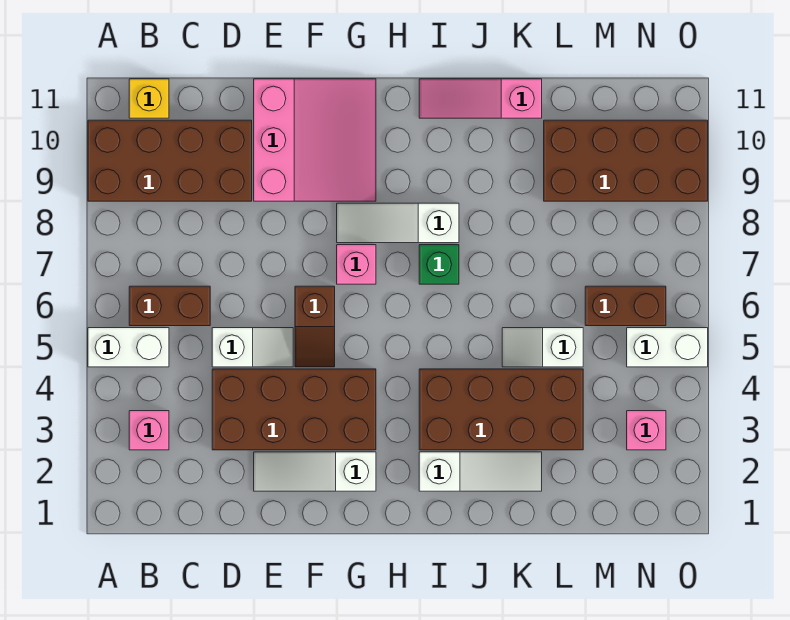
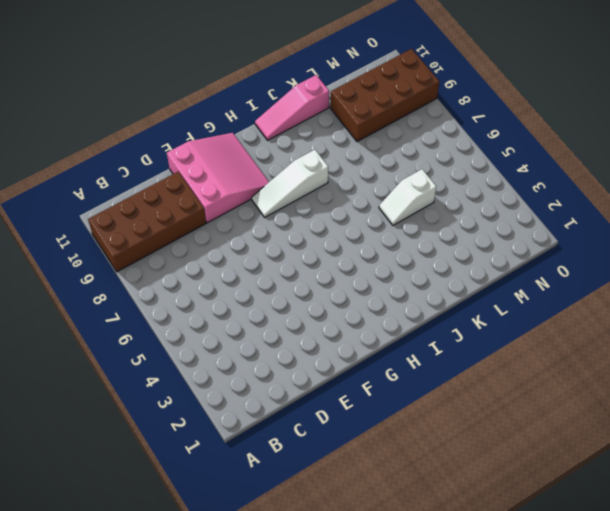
none -> white brick A5:B5 level 1
none -> pink brick B3 level 1
none -> brown brick B6:C6 level 1

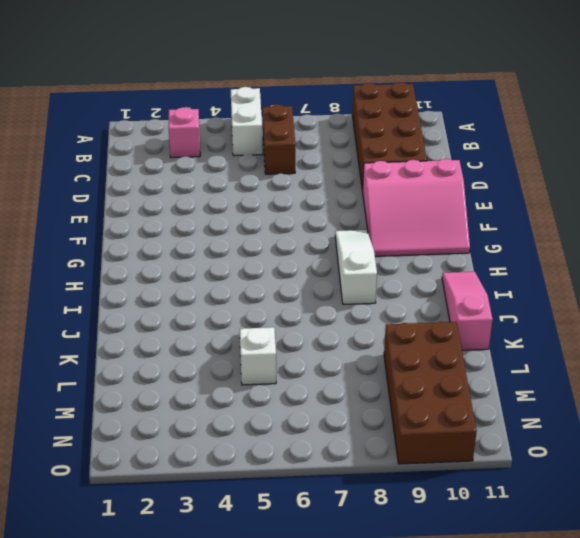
none -> yellow brick B11 level 1
none -> brown brick D3:G4 level 1
none -> white slope D5:E5 level 1 top D

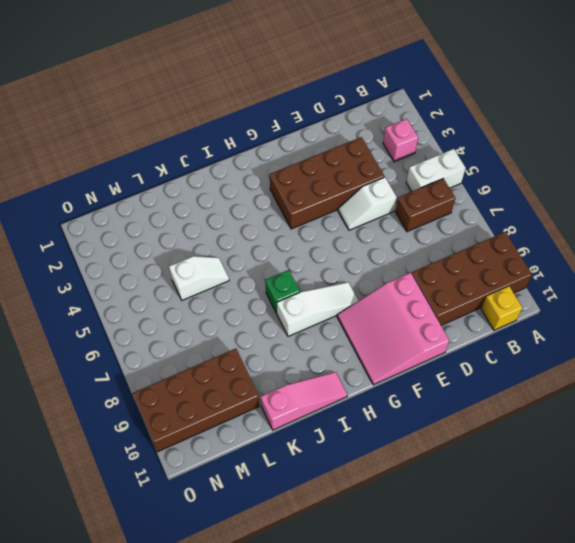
none -> white slope E2:G2 level 1 top G
none -> brown slope F5:F6 level 1 top 6
none -> pink brick G7 level 1

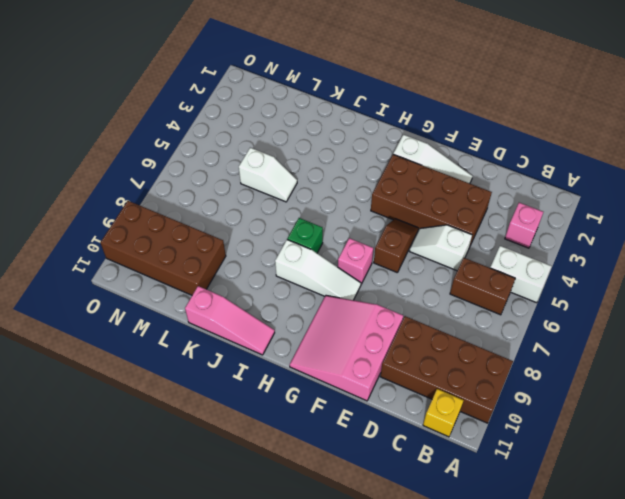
none -> white slope I2:K2 level 1 top I
none -> brown brick I3:L4 level 1
none -> brown brick M6:N6 level 1

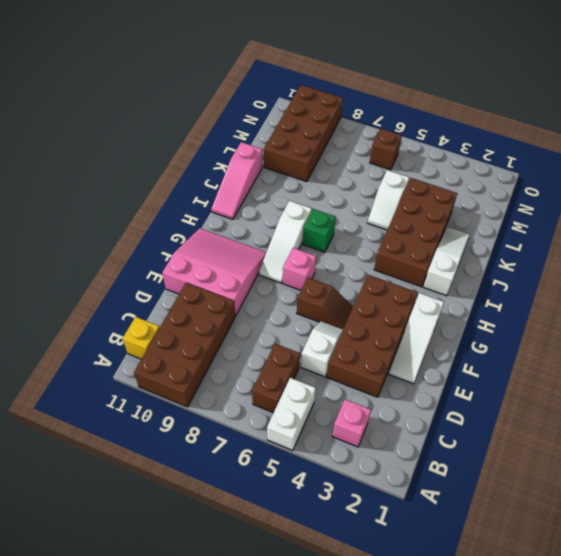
brown brick N6 level 1 -> brown brick M6:N6 level 1
none -> pink brick N3 level 1
none -> white brick N5:O5 level 1

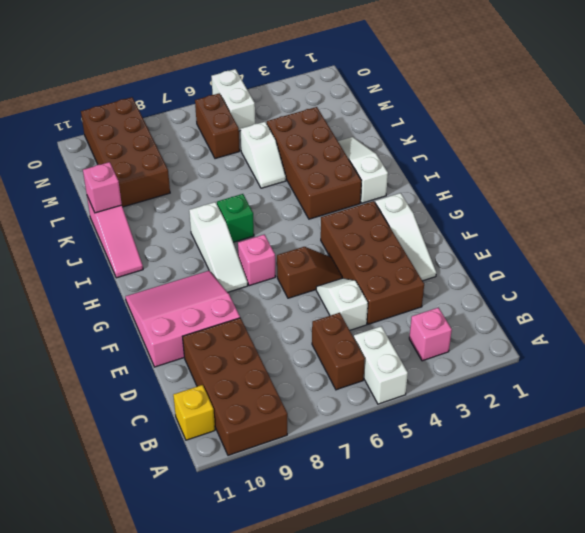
pink brick K11 level 2 -> pink brick N3 level 1

